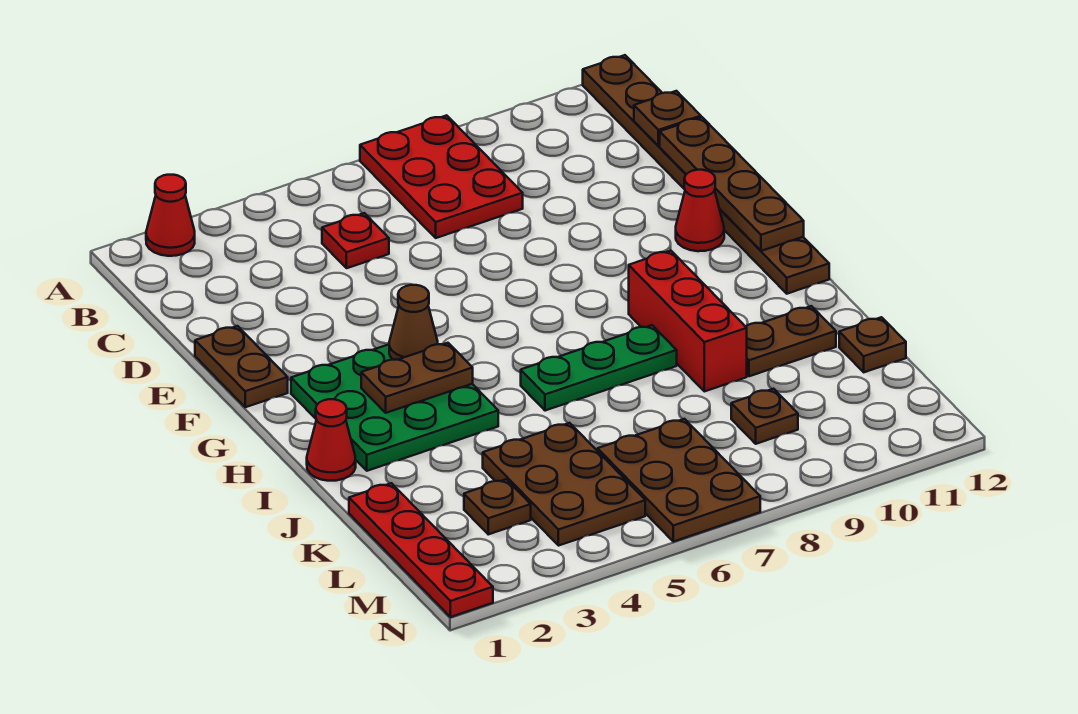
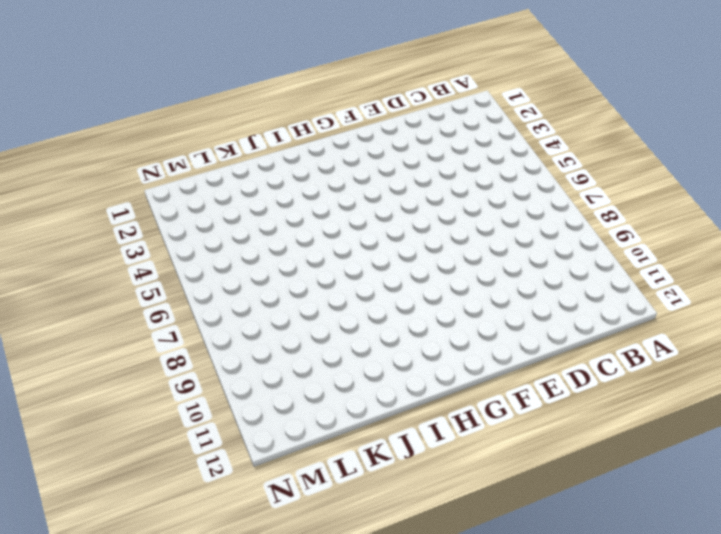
none -> red cone A2 level 1
none -> red plate A7:C8 level 1
none -> brown plate A12:H12 level 1

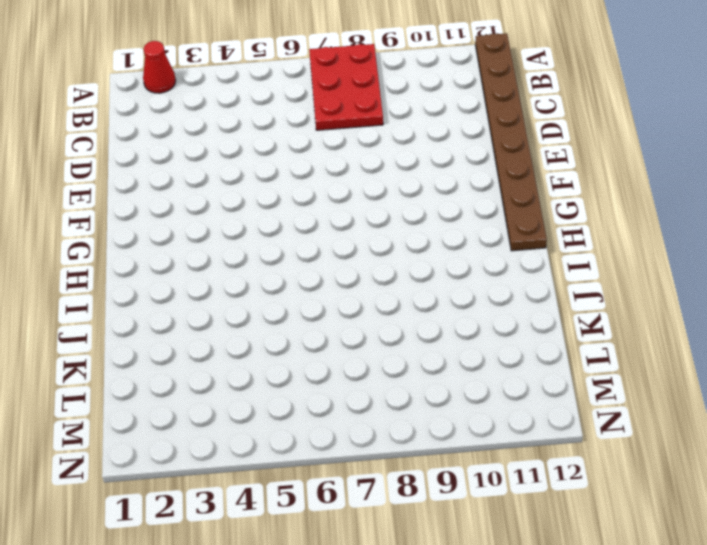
none -> red plate C5 level 1
none -> brown plate E1:F1 level 1
none -> red cone F11 level 1

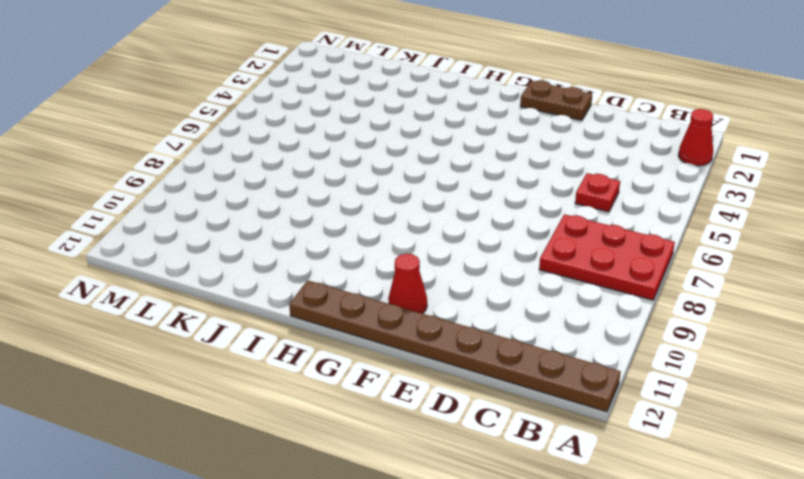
none -> green plate G2:I4 level 1
none -> red brick H9:J9 level 1
none -> red cone I1 level 1

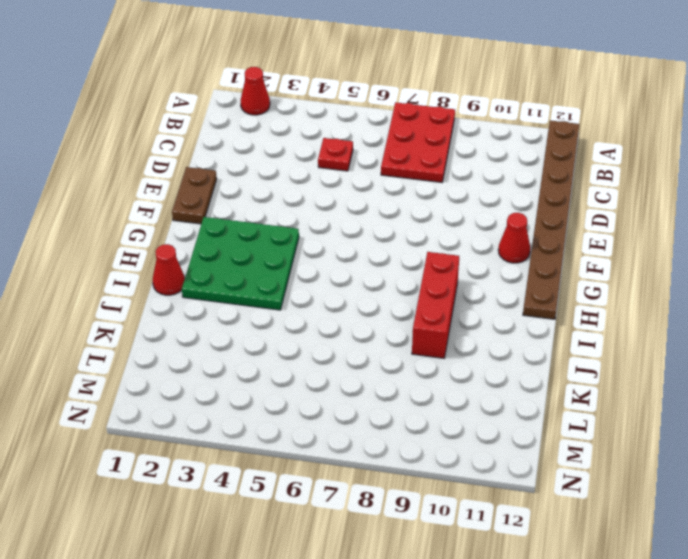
none -> green plate I6:I8 level 1
none -> brown plate J10:J11 level 1
none -> red plate K1:N1 level 1

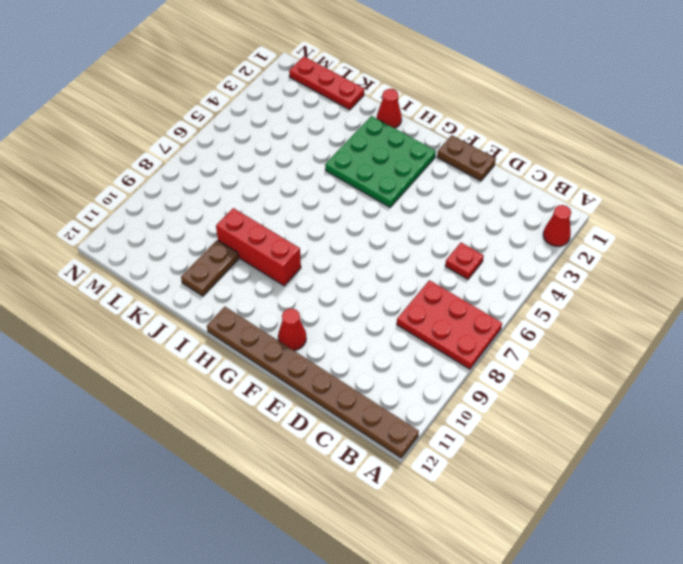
red plate K1:M1 level 1 -> red plate K1:N1 level 1
none -> green plate I6:I8 level 1
none -> brown plate K4:M5 level 1
none -> brown plate K12 level 1

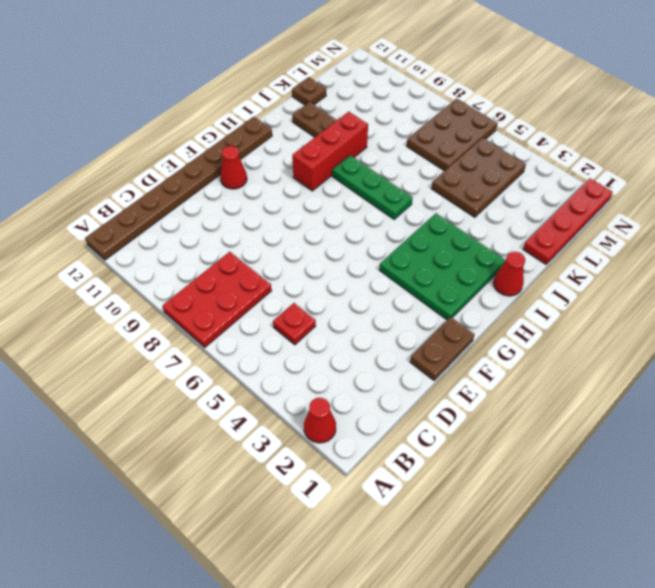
none -> brown plate L3 level 1
none -> brown plate L9 level 1
none -> brown plate C12 level 2

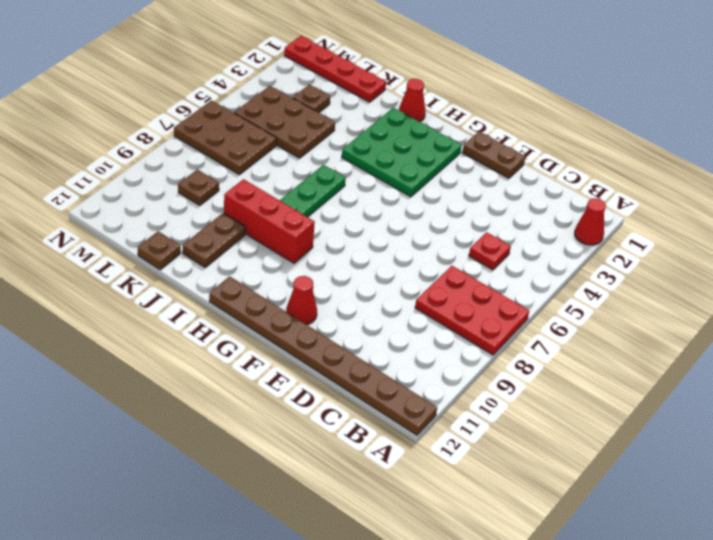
none -> brown plate C12 level 2
none -> brown plate D12:G12 level 2
none -> brown cone G4 level 2

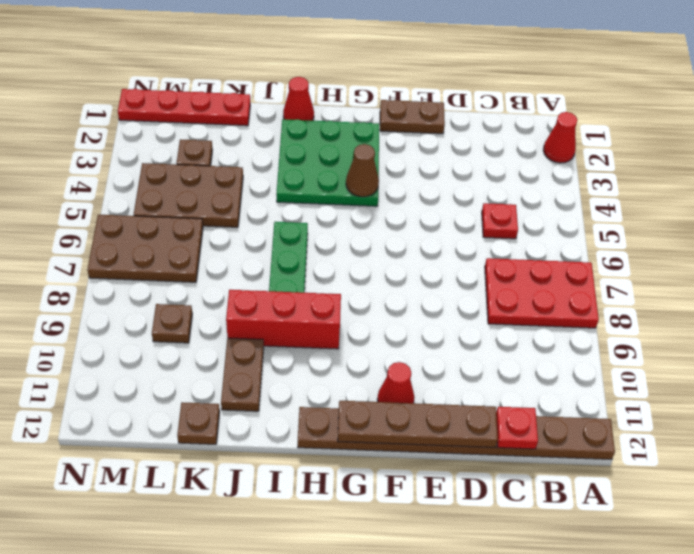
red plate C12 level 2 -> brown plate C12 level 2
none -> brown plate H3:H4 level 2

